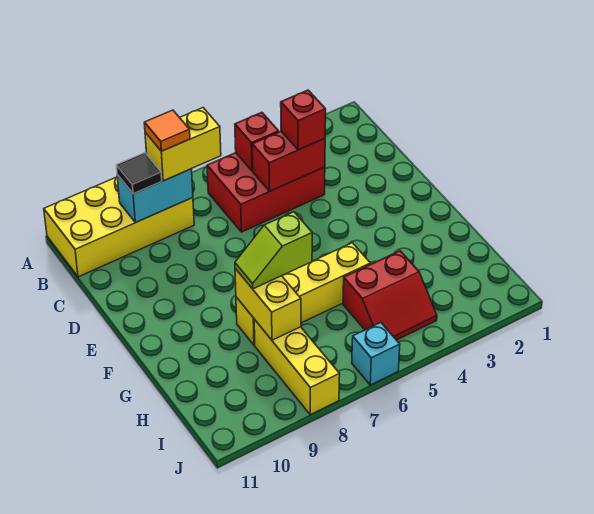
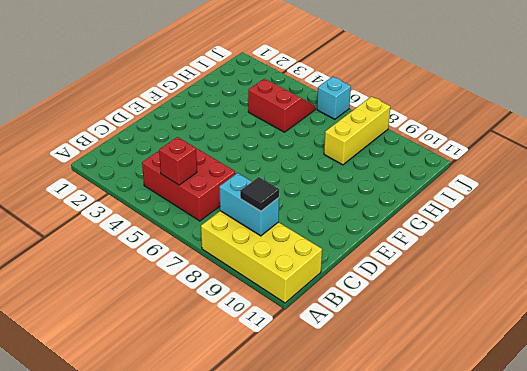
none -> yellow brick G5:G8 level 1
none -> red brick C4:C5 level 2
none -> yellow brick G8:H8 level 2

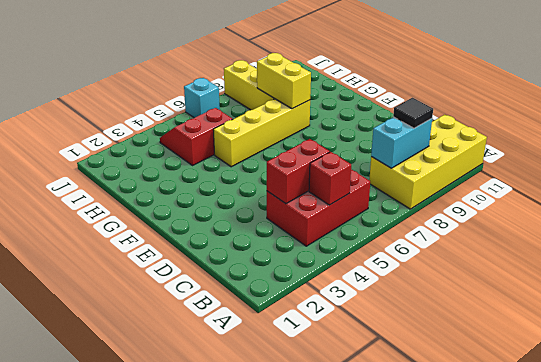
none -> yellow brick B7:B8 level 3
none -> red brick C4 level 3
none -> lime slope G7:G8 level 3 top 7

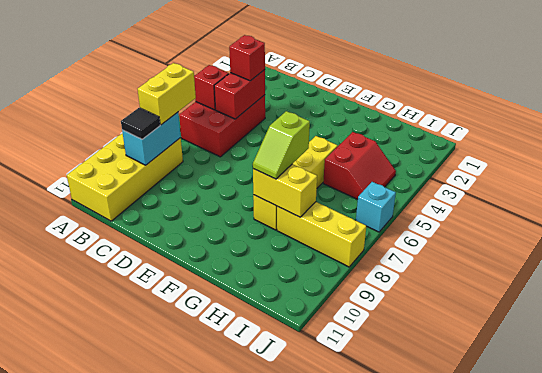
none -> orange tile B8 level 4

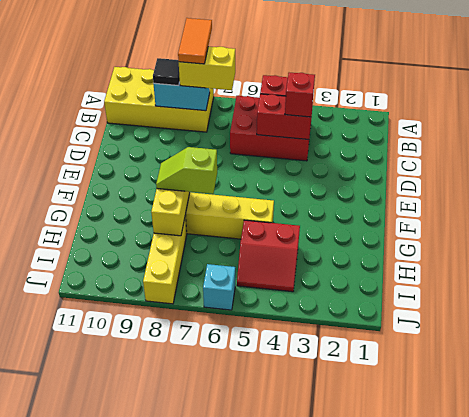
orange tile A8:B8 level 4 -> orange tile B8 level 4

